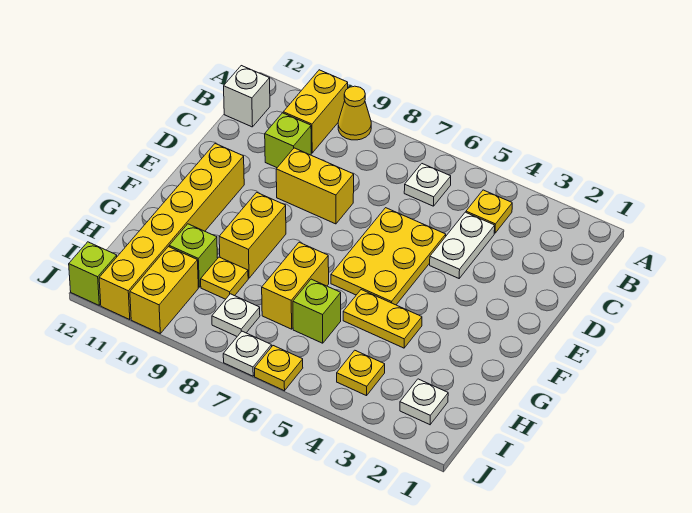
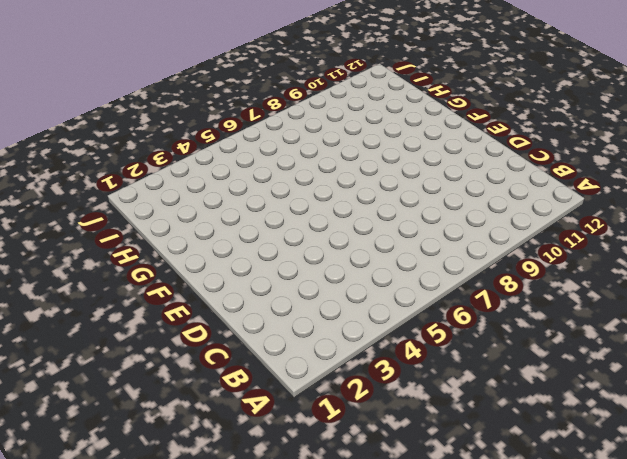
none -> yellow cone A9 level 1
none -> yellow brick A10:B10 level 1
none -> yellow plate B4 level 1

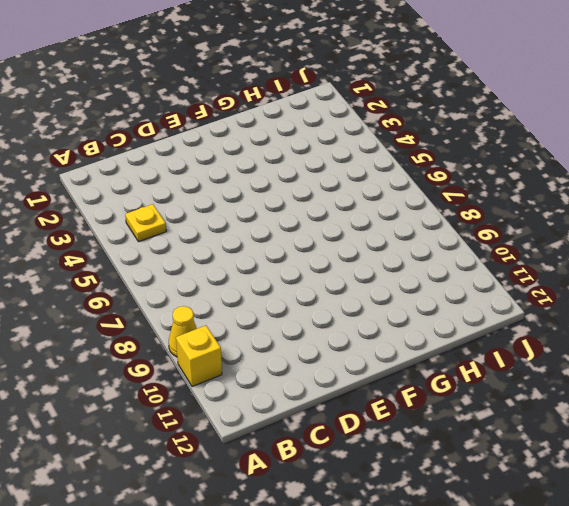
yellow brick A10 level 1 -> yellow brick A10:B10 level 1
none -> white plate B6 level 1
none -> white brick B12 level 1
none -> white plate C4:D4 level 1

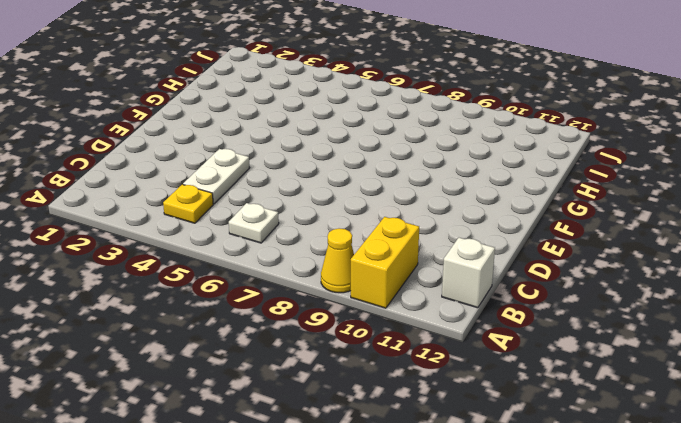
none -> lime brick C10 level 1
none -> yellow plate D5:F6 level 1
none -> yellow brick D8:D9 level 1

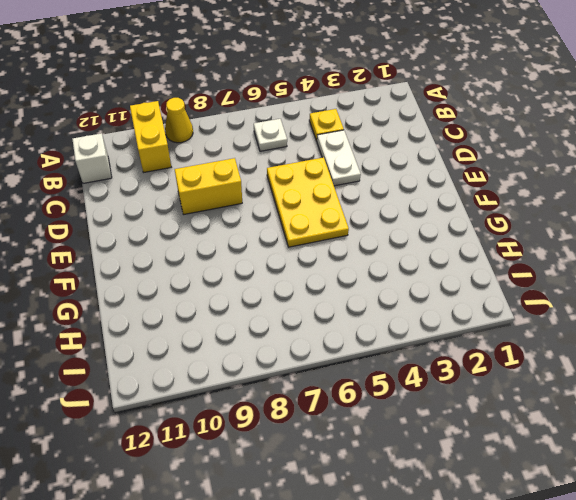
none -> lime brick C10 level 1
none -> yellow brick E11:J11 level 1
none -> yellow brick F9:G9 level 1

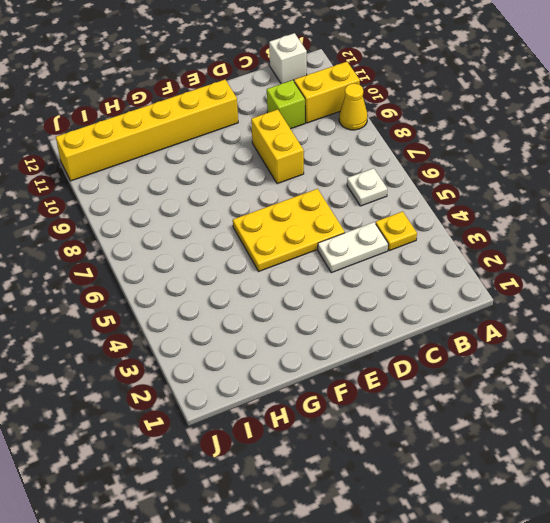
none -> yellow brick F9:G9 level 1
none -> yellow plate G4:G5 level 1
none -> yellow brick G7:H7 level 1

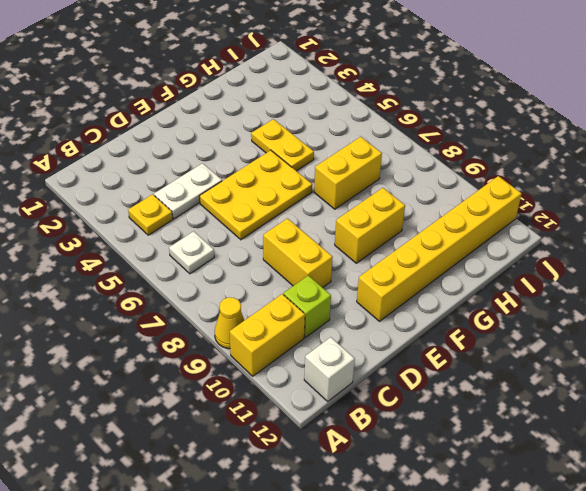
none -> lime brick H6 level 1
none -> yellow plate H9 level 1
none -> lime brick H10 level 1

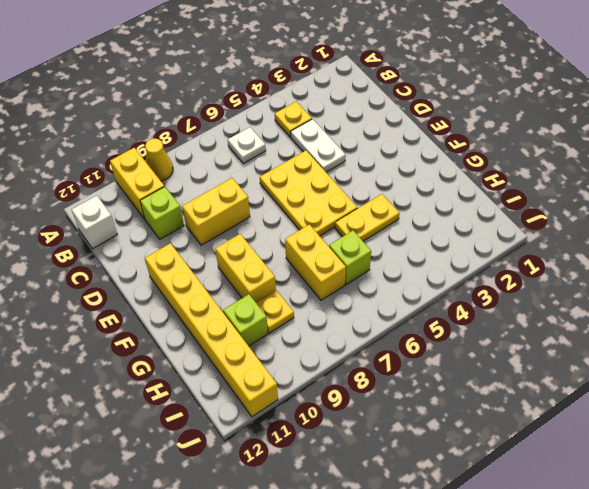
none -> white plate I2 level 1
none -> yellow plate I4 level 1
none -> white plate I8 level 1

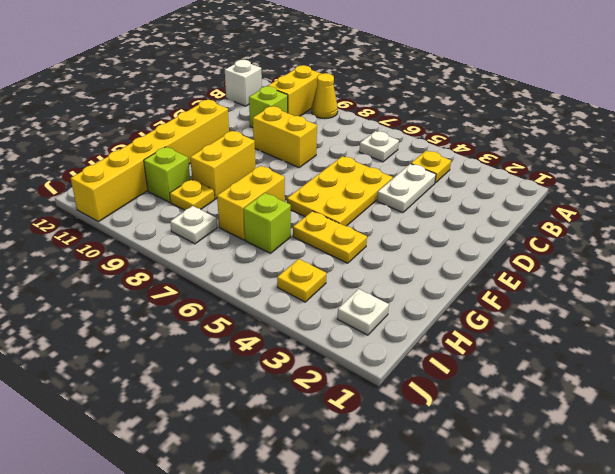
none -> yellow brick I10:J10 level 1
none -> yellow plate J6 level 1
none -> white plate J7 level 1

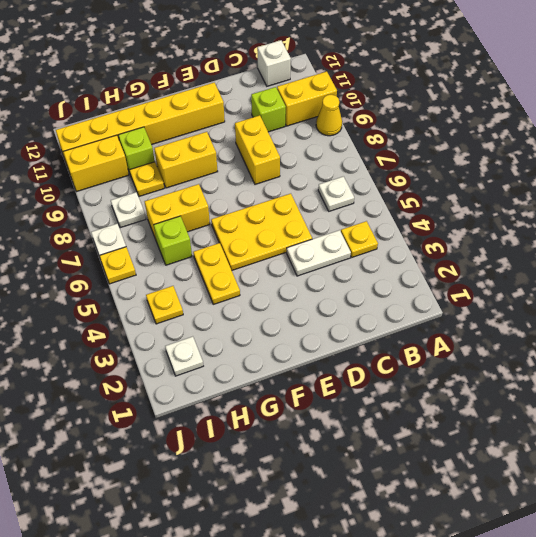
none -> lime brick J12 level 1

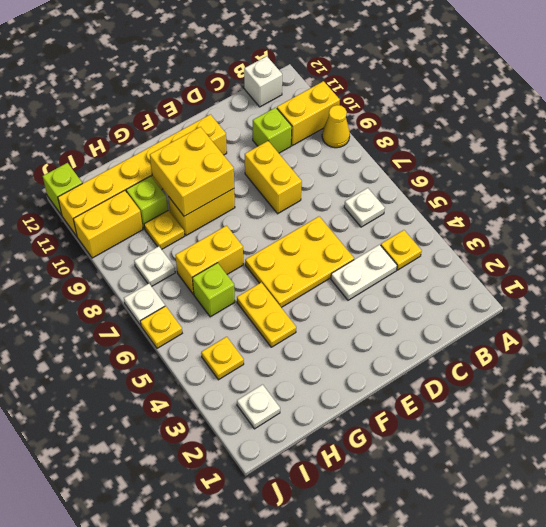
yellow brick F9:G10 level 2 -> none

